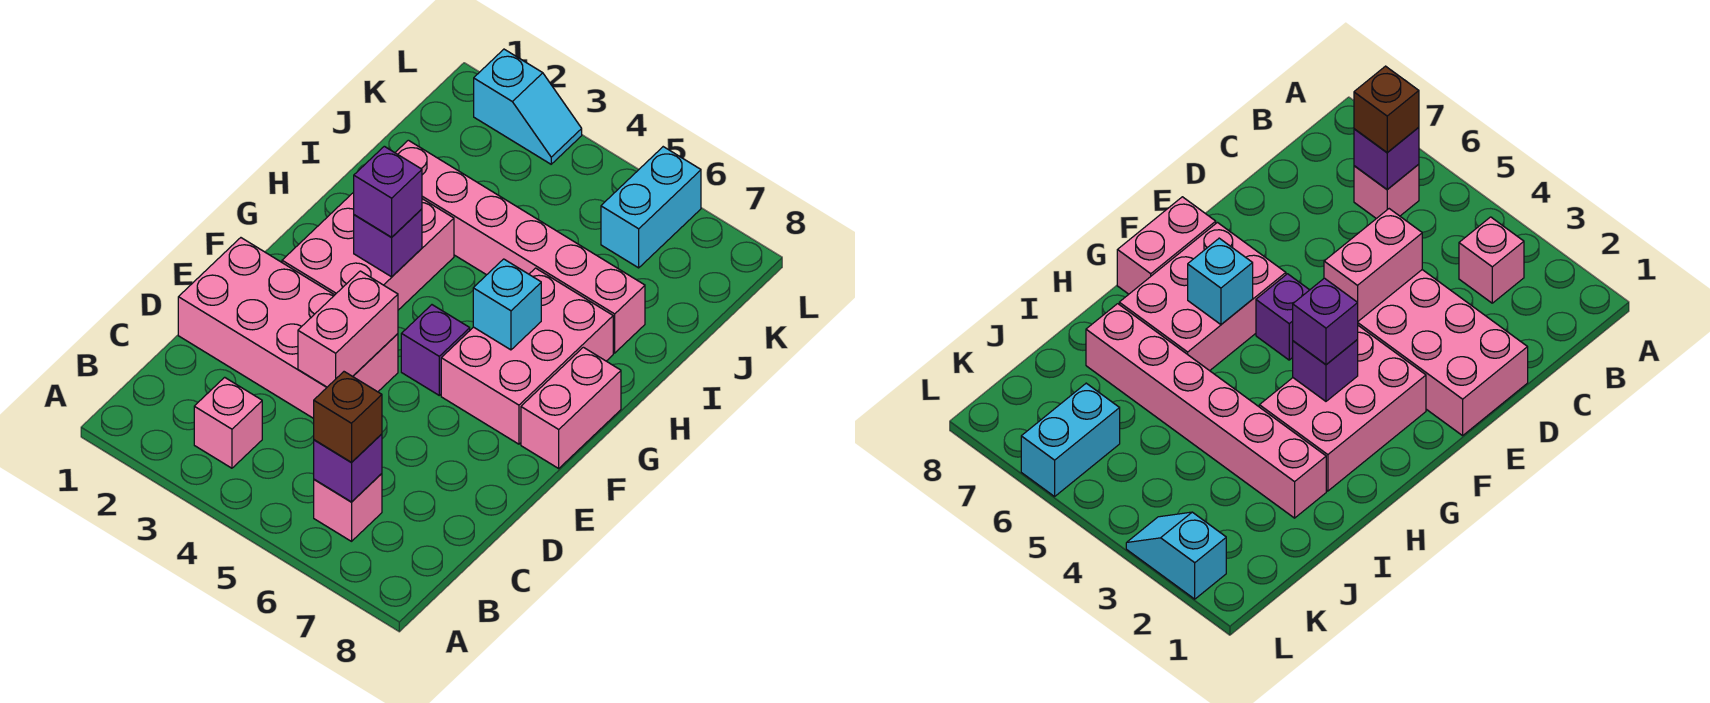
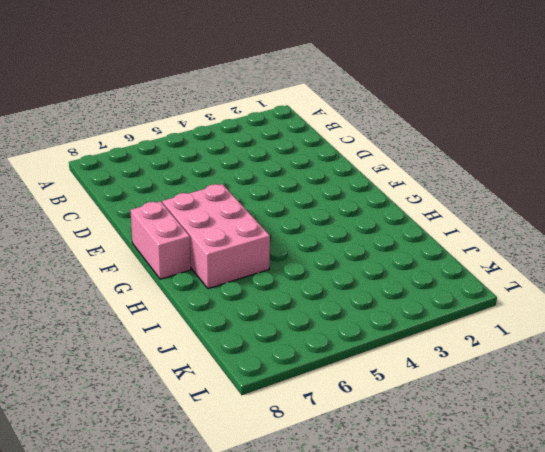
none -> pink brick B3 level 1
none -> pink brick B6 level 1
none -> pink brick D1:E4 level 1

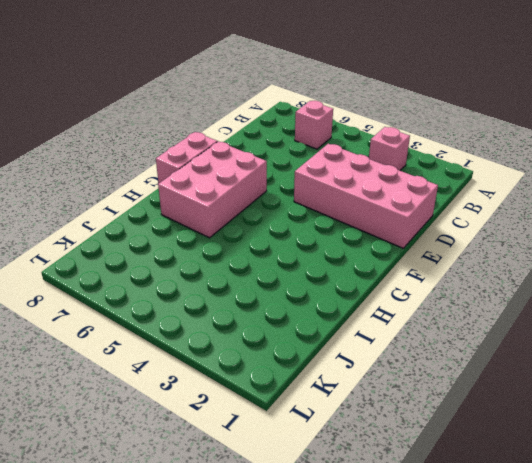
none -> pink brick F2:H3 level 1
none -> purple brick F5 level 1
none -> pink brick I2:I7 level 1

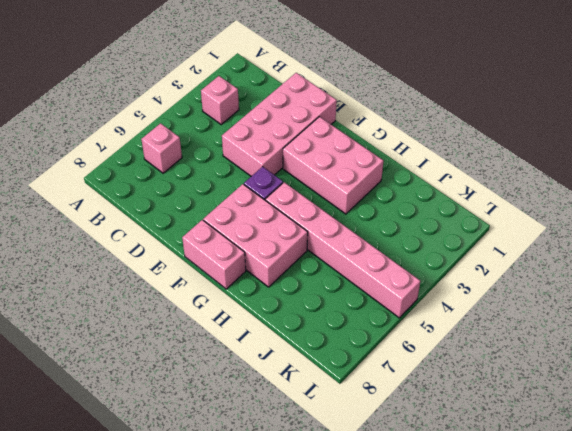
pink brick G5:L5 level 1 -> pink brick I2:I7 level 1
none -> cyan brick K6:L6 level 1
none -> cyan slope L2:L3 level 1 top 2
none -> purple brick B6 level 2

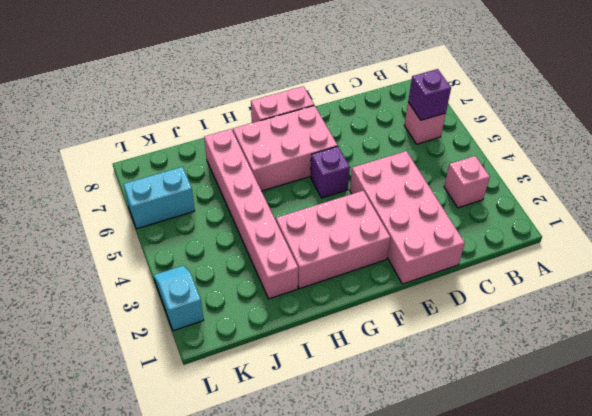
none -> pink brick D4:E4 level 2
none -> purple brick G3 level 2
none -> cyan brick G6 level 2

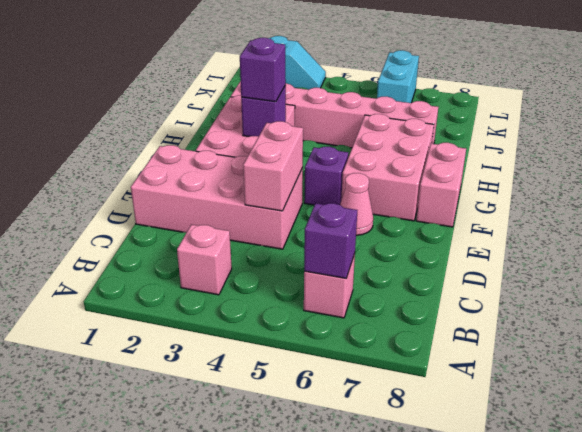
pink cone E6 level 1 -> none
none -> cyan brick G6 level 2
none -> brown brick B6 level 3

